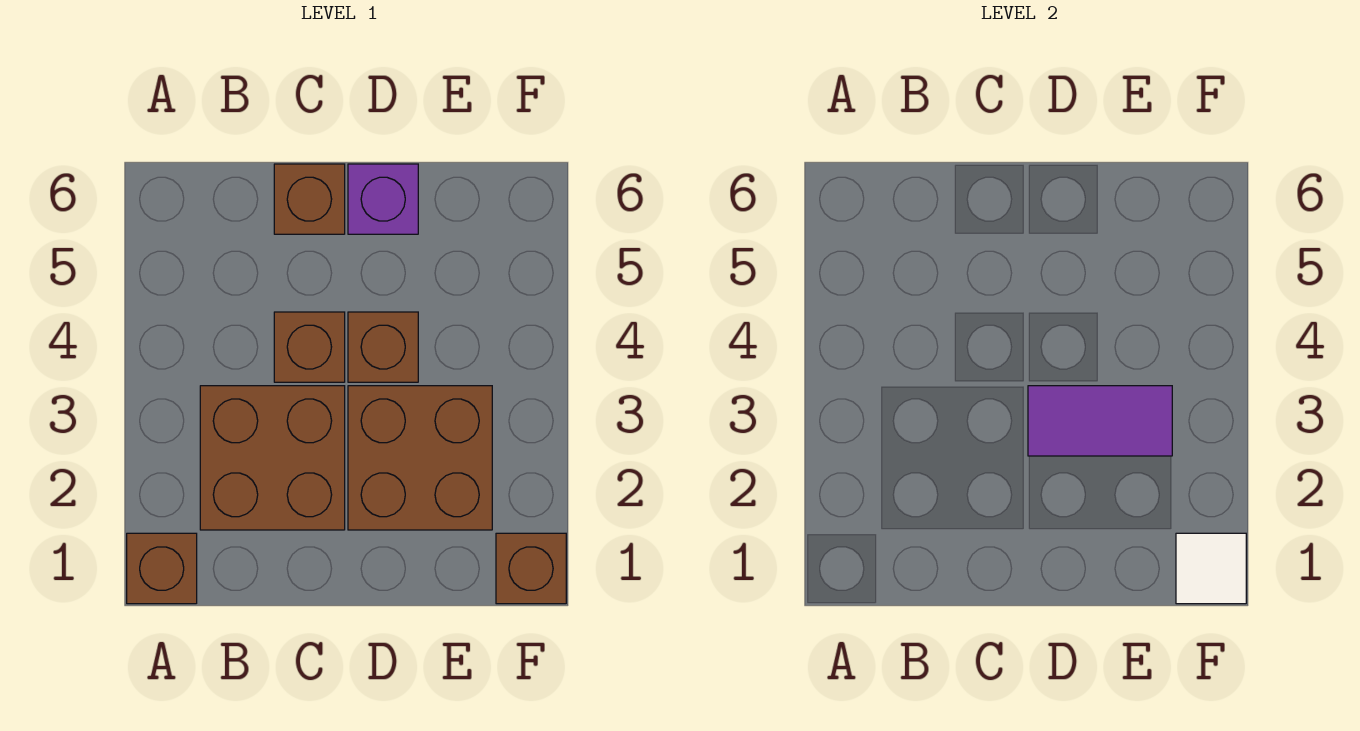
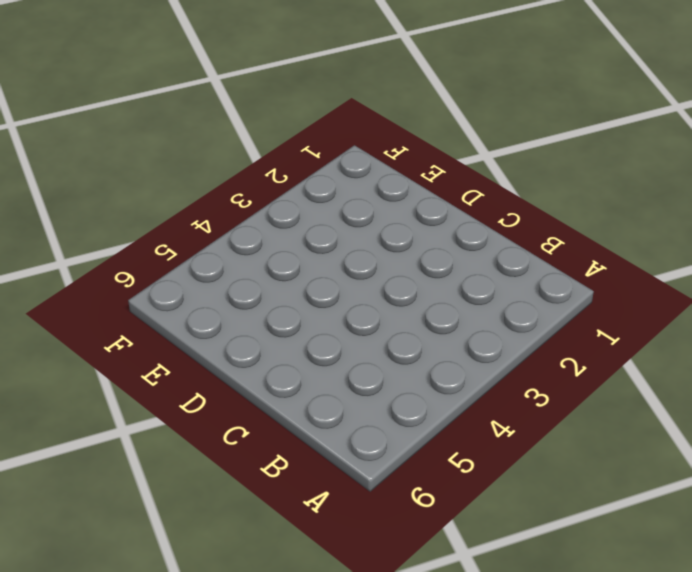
none -> brown brick A1 level 1
none -> brown brick B2:C3 level 1

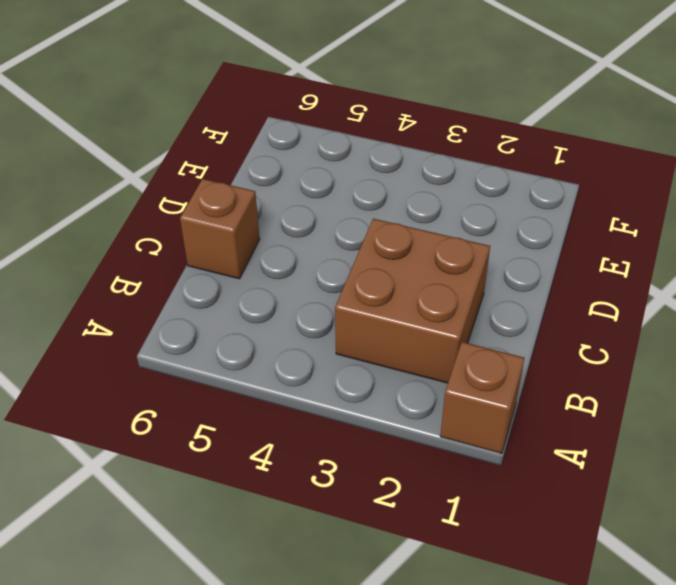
none -> brown brick C4 level 1
none -> brown brick D2:E3 level 1

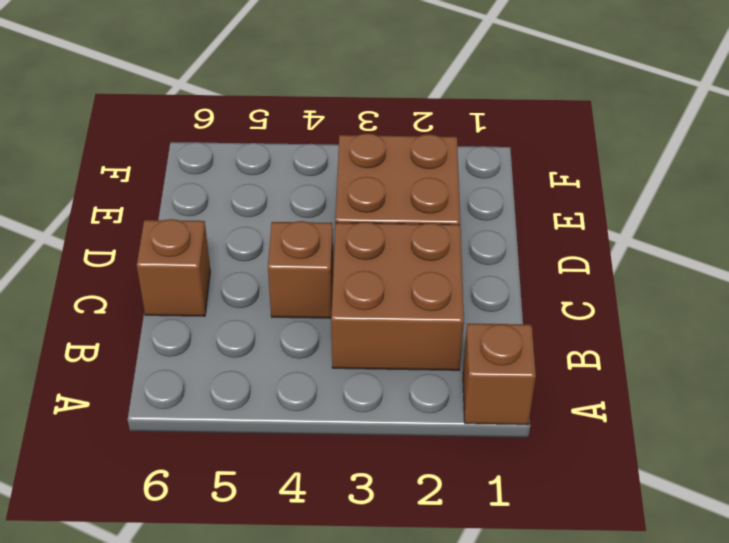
none -> brown brick D4 level 1
none -> purple brick D6 level 1

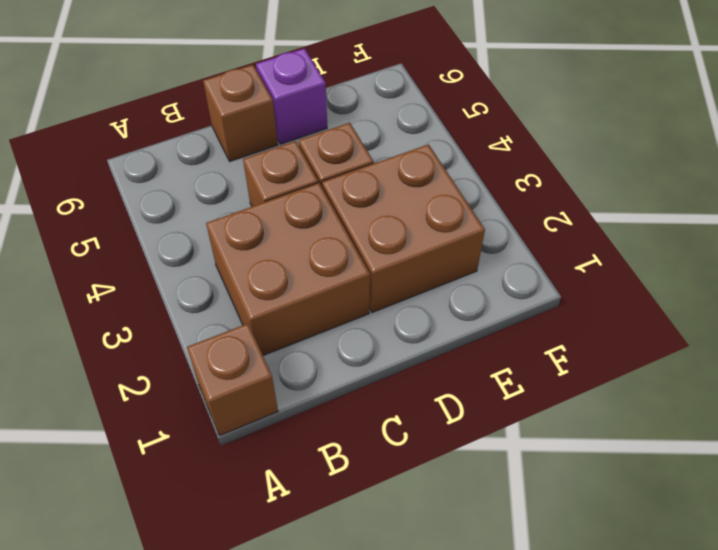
none -> brown brick F1 level 1
none -> purple tile D3:E3 level 2

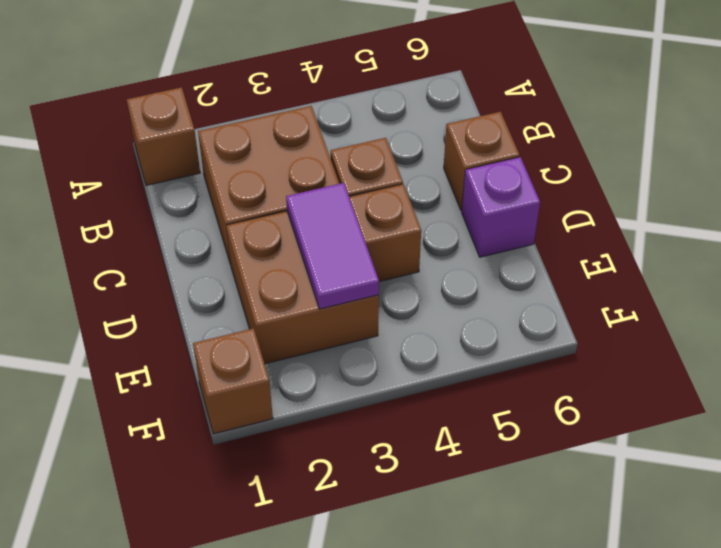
none -> white tile F1 level 2

